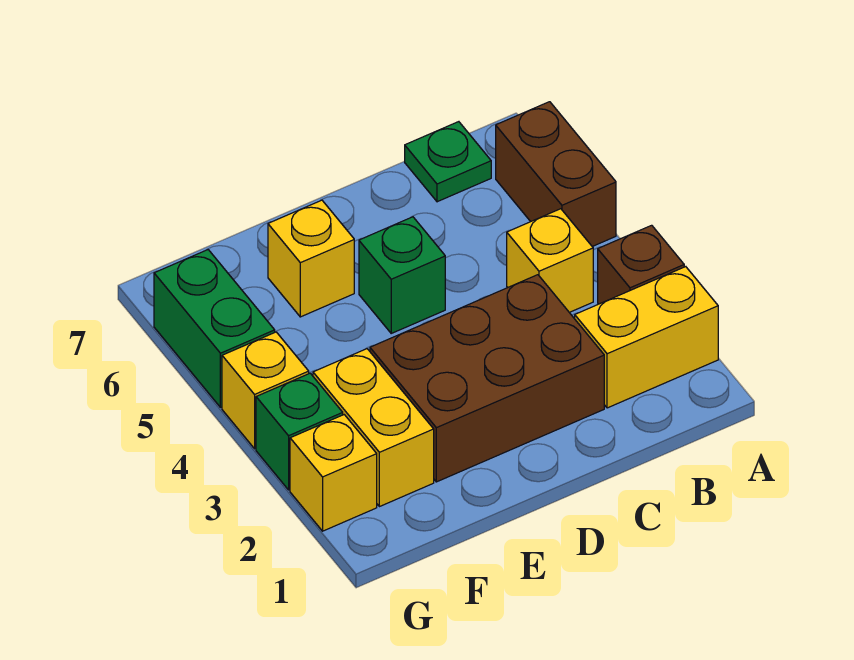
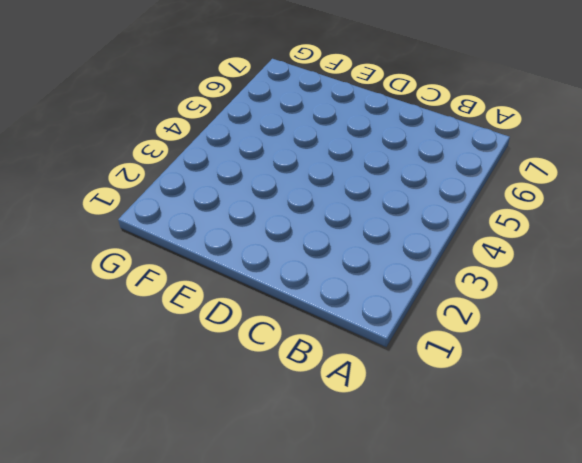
none -> yellow brick A2:B2 level 1
none -> brown brick A3 level 1
none -> brown brick A5:A6 level 1

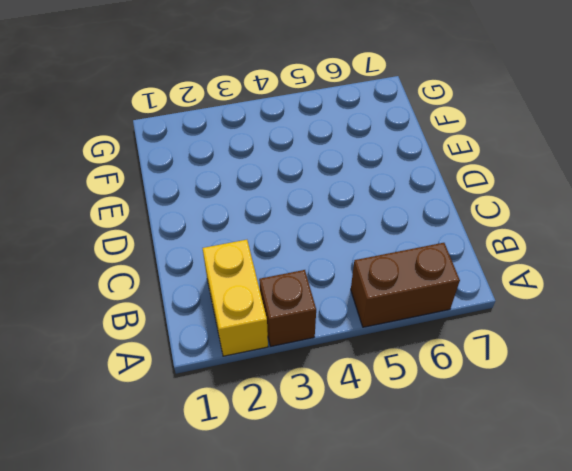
none -> yellow brick B4 level 1
none -> green plate B7 level 1
none -> brown brick C2:E3 level 1

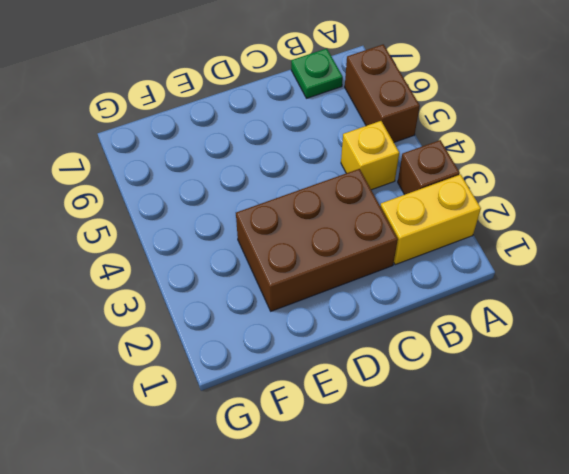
none -> green brick D5 level 1
none -> yellow brick E6 level 1
none -> yellow brick F2:F3 level 1

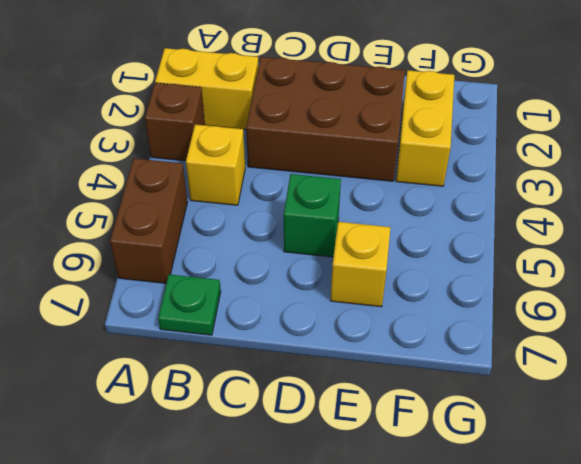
none -> yellow brick G2 level 1
none -> green brick G3 level 1
none -> yellow brick G4 level 1

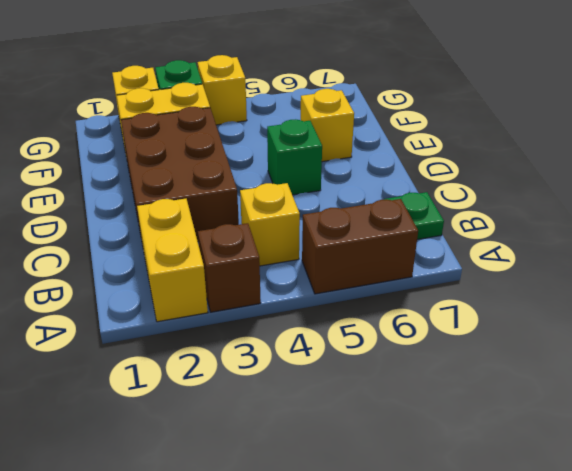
none -> green brick G5:G6 level 1

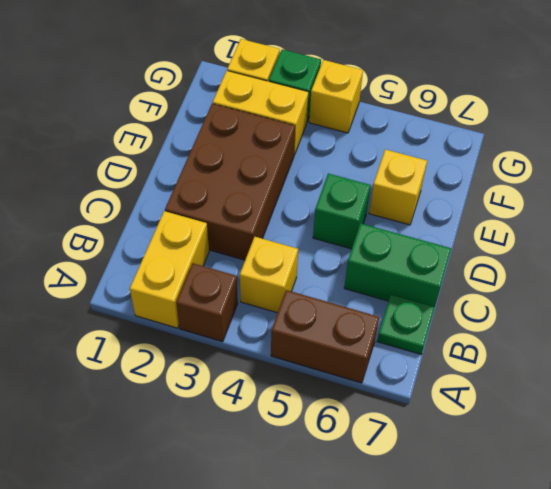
green brick C6:C7 level 1 -> green brick G5:G6 level 1

